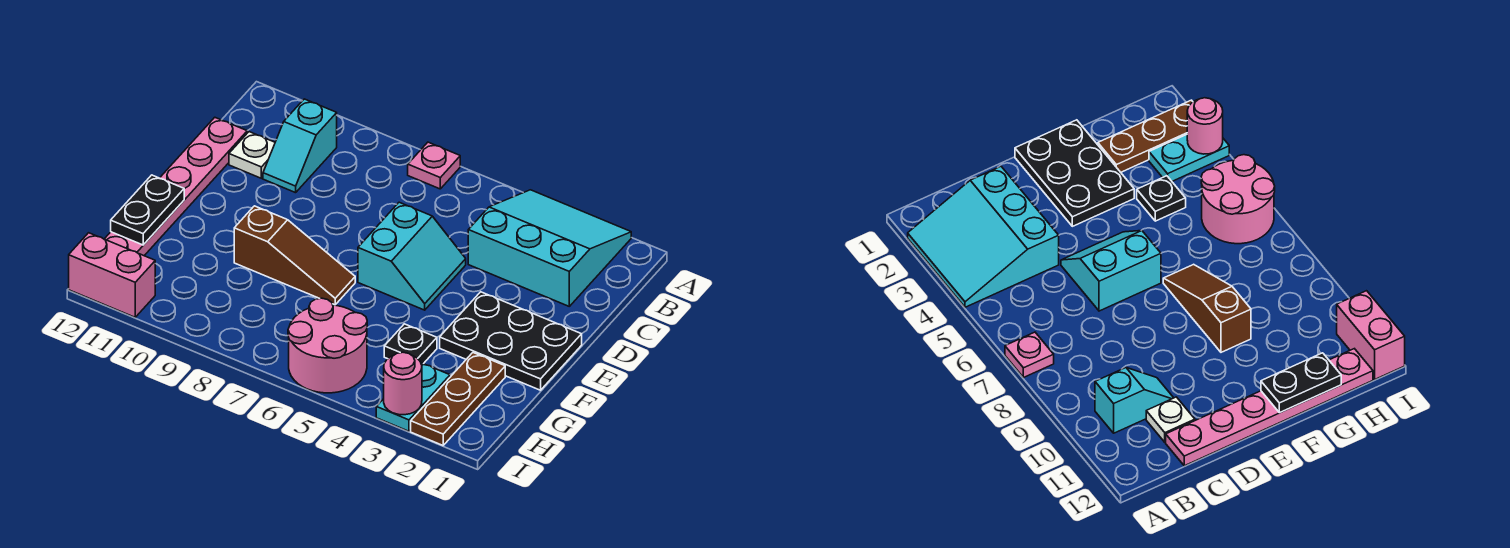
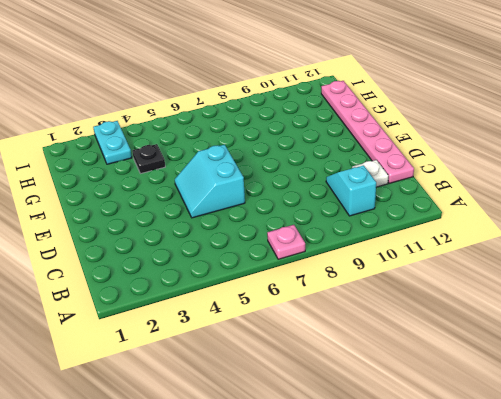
none -> cyan slope A2:C4 level 1 top C
none -> black plate E1:F3 level 1
none -> brown slope F7:F9 level 1 top 9

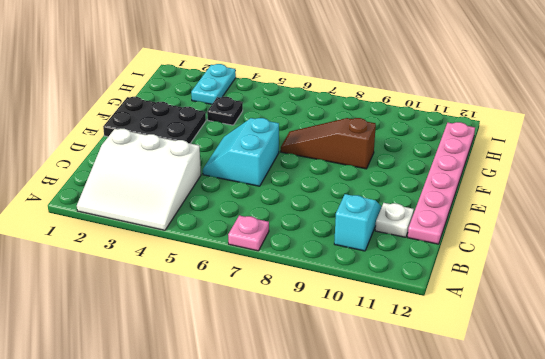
white slope A2:C4 level 1 top C -> cyan slope A2:C4 level 1 top C
none -> brown plate G2:I2 level 1
none -> pink round brick H5:I6 level 1
none -> pink brick I11:I12 level 1

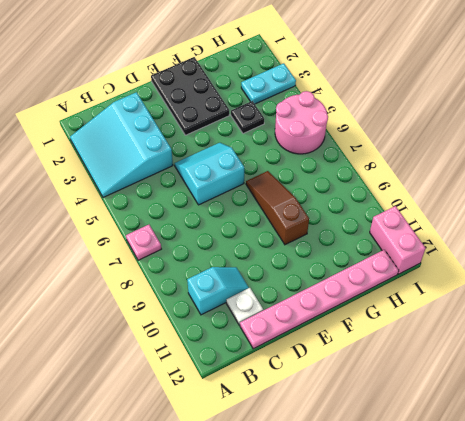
none -> brown plate G2:I2 level 1
none -> black plate F12:G12 level 2
none -> pink round brick I3 level 2

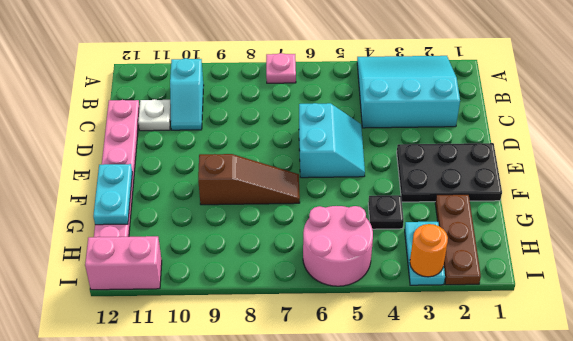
cyan plate F12:G12 level 2 -> black plate F12:G12 level 2
orange round brick I3 level 2 -> pink round brick I3 level 2

